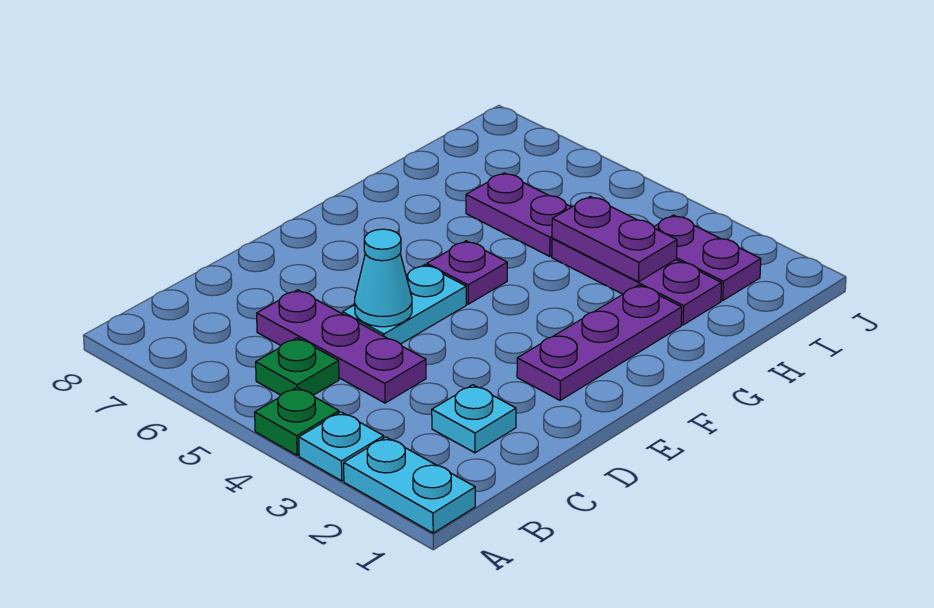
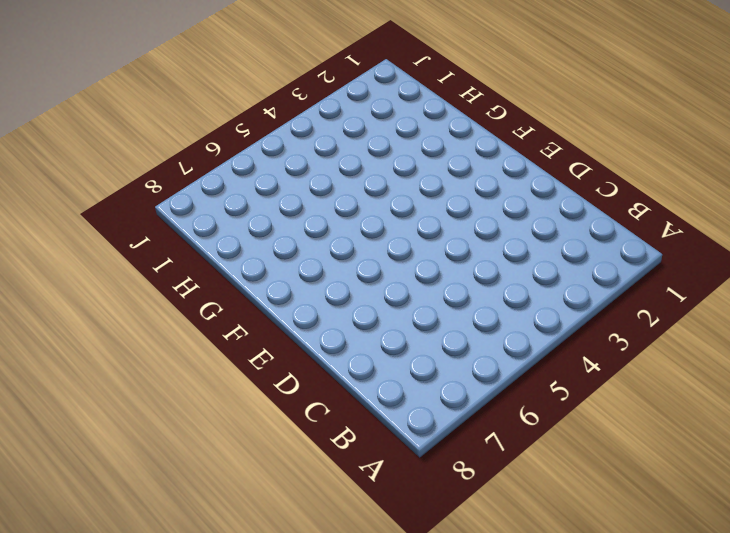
none -> cyan plate A1:A2 level 1
none -> cyan plate A3 level 1
none -> green plate A4 level 1

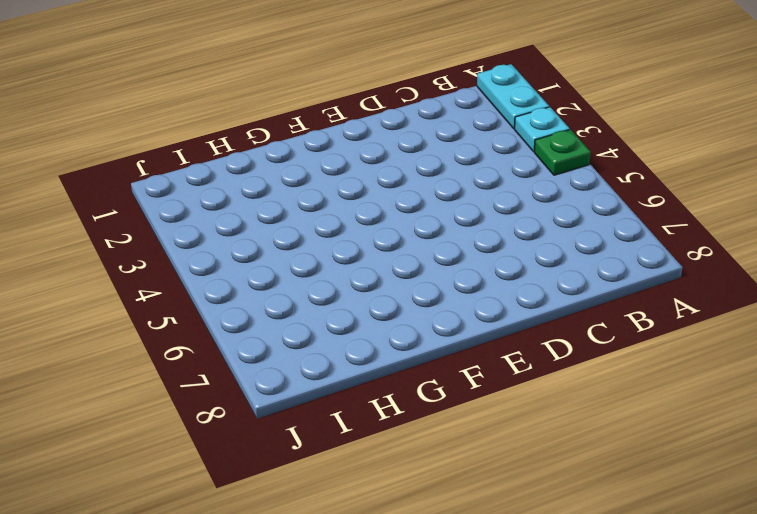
none -> green plate B5 level 1
none -> cyan plate C2 level 1
none -> purple plate C4:C6 level 1

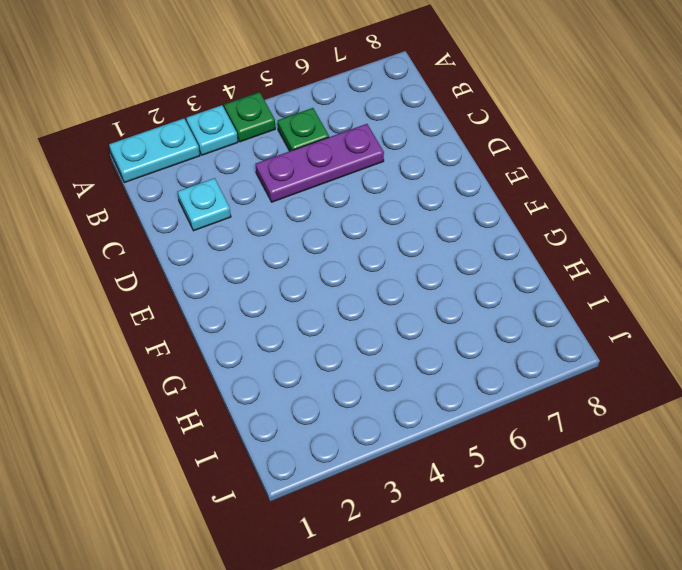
none -> cyan plate D5:E5 level 1
none -> purple plate E2:G2 level 1
none -> purple plate F5 level 1

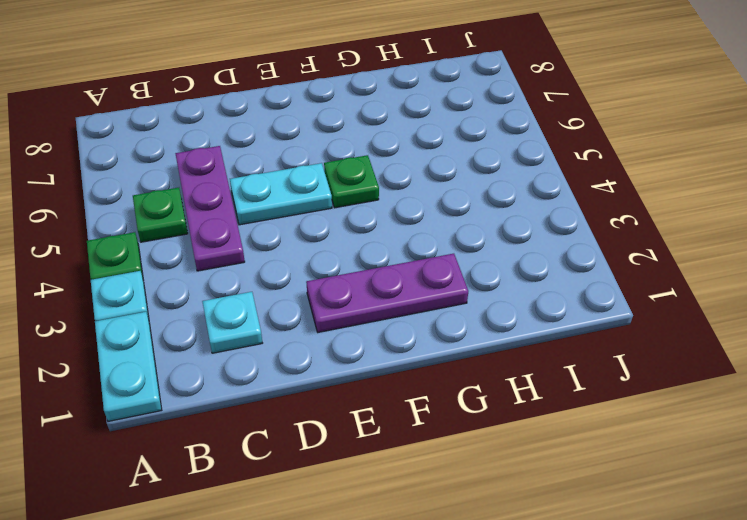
green plate F5 level 1 -> purple plate F5 level 1
none -> purple plate H2:H4 level 1
none -> purple plate H5:H6 level 1
none -> purple plate I2:I3 level 1

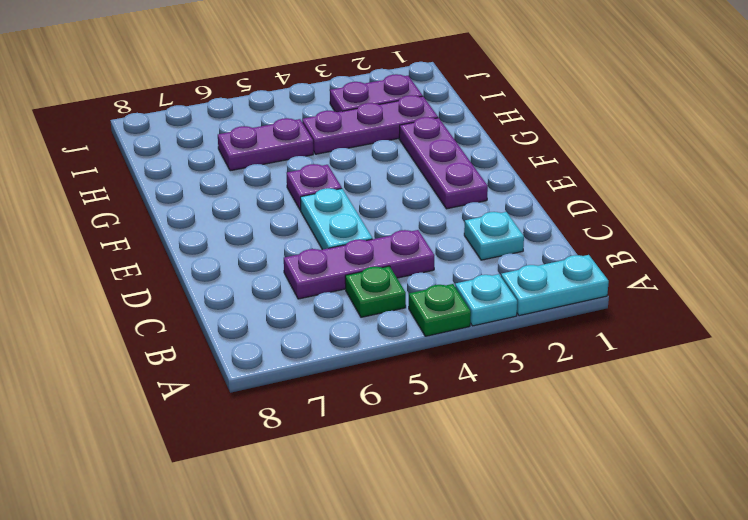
none -> cyan cone D5 level 2
none -> purple plate H3:H4 level 2

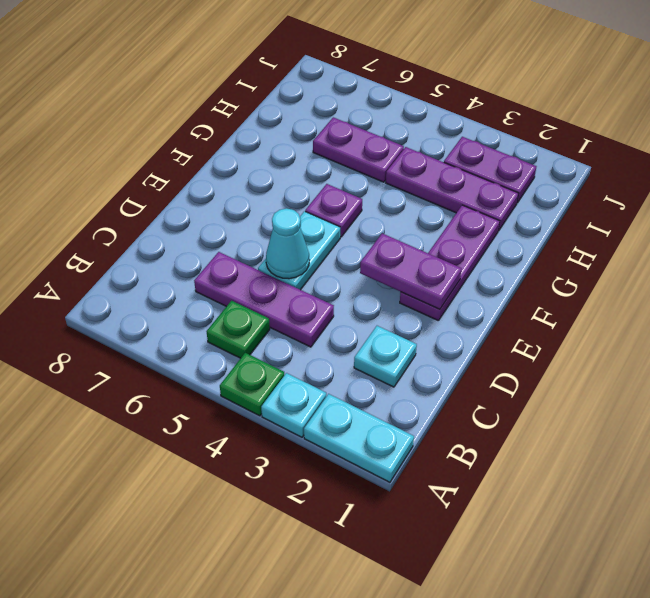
purple plate E2:E3 level 2 -> purple plate H3:H4 level 2

